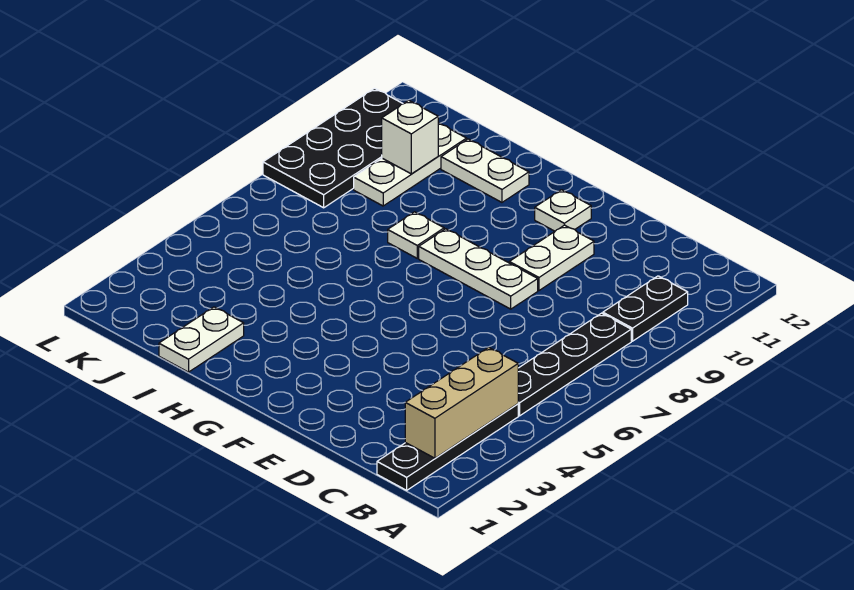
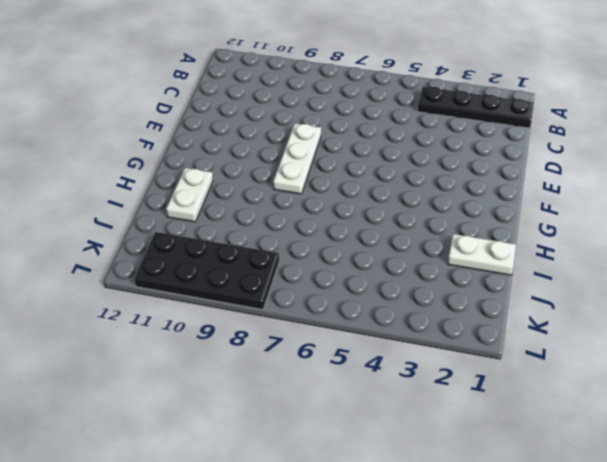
none -> black plate B5:B8 level 1
none -> black plate B9:B10 level 1
none -> white plate E9:E10 level 1

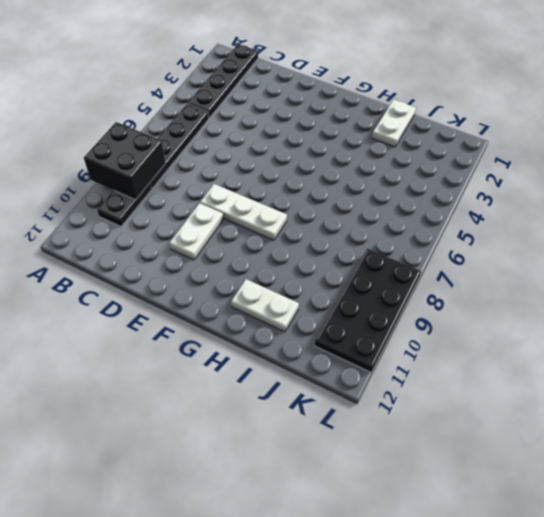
black brick A8:B9 level 2 -> none
none -> white plate F11 level 1
none -> white plate H8 level 1
none -> white plate J9:J11 level 1

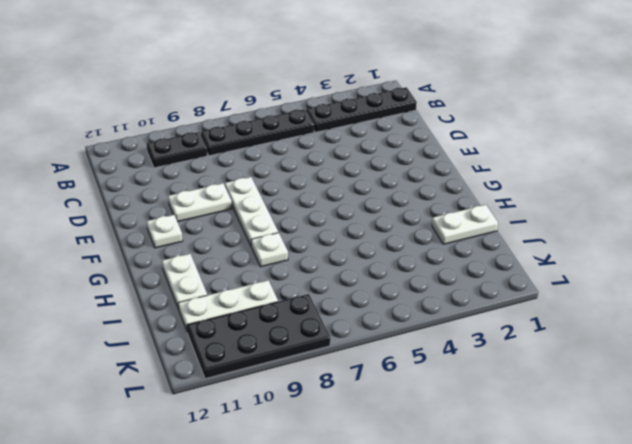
none -> tan brick B2:B4 level 2
none -> white brick J10 level 2

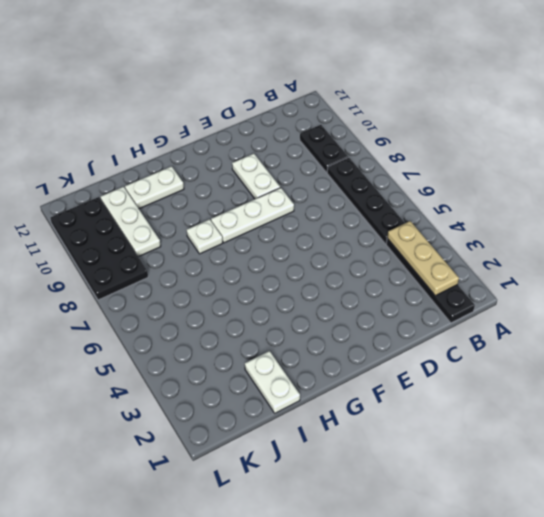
tan plate B2:B4 level 2 -> tan brick B2:B4 level 2
none -> white plate F11 level 1
none -> white brick J10 level 2

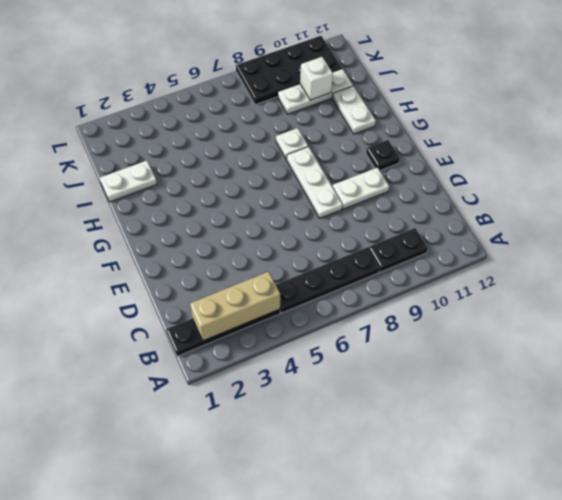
black plate F11 level 1 -> white plate F11 level 1

